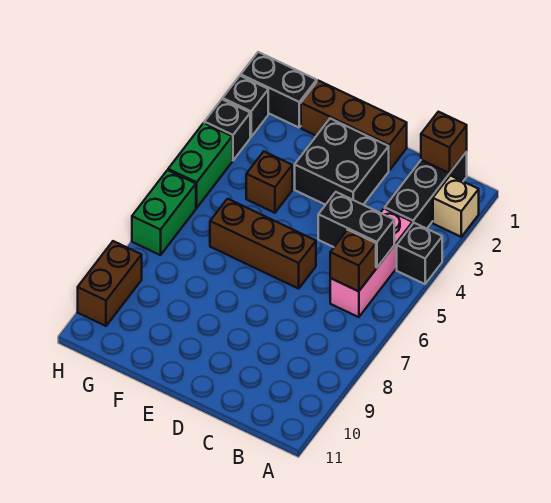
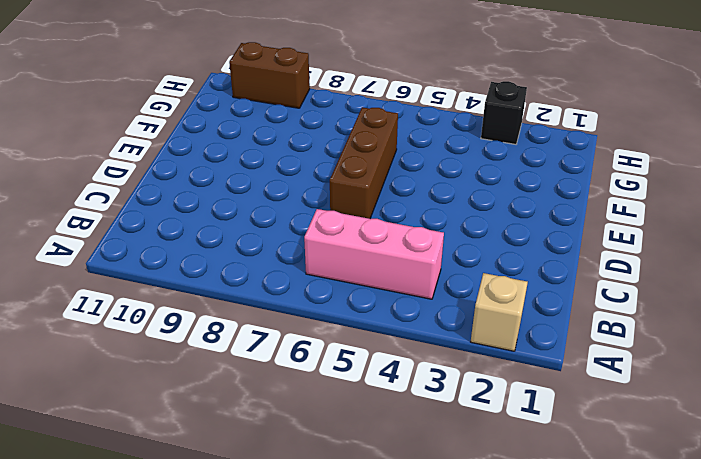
none -> black brick A4 level 1
none -> black brick B1:B3 level 1
none -> brown brick D1:F1 level 1

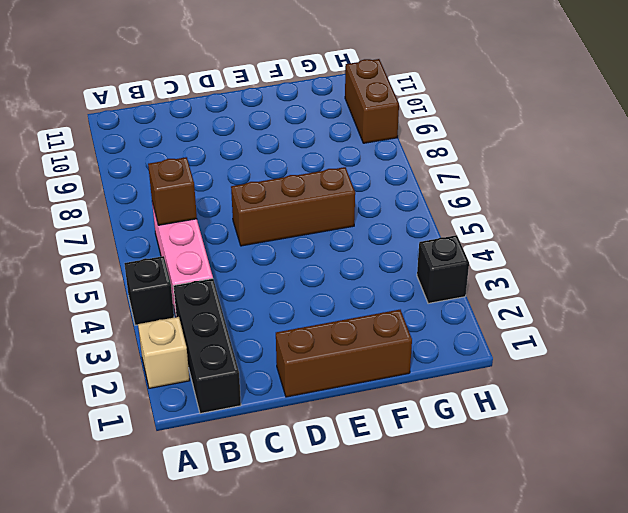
none -> black brick D2:E3 level 1
none -> brown brick F4 level 1
none -> black brick G1:H1 level 1

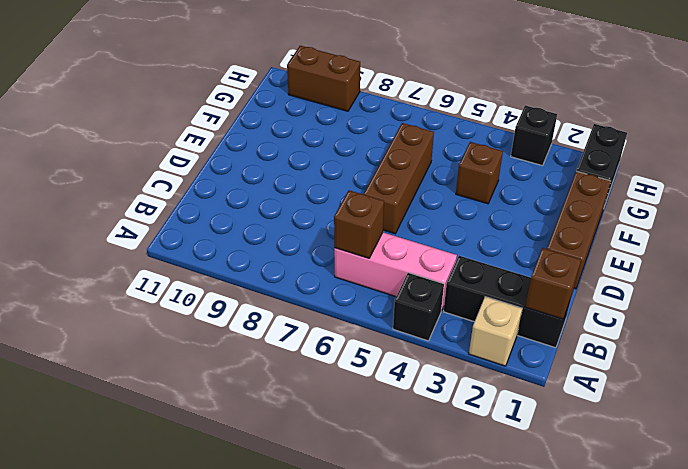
none -> black brick D2:E3 level 1
none -> black brick H2 level 1
none -> green brick H4:H5 level 1

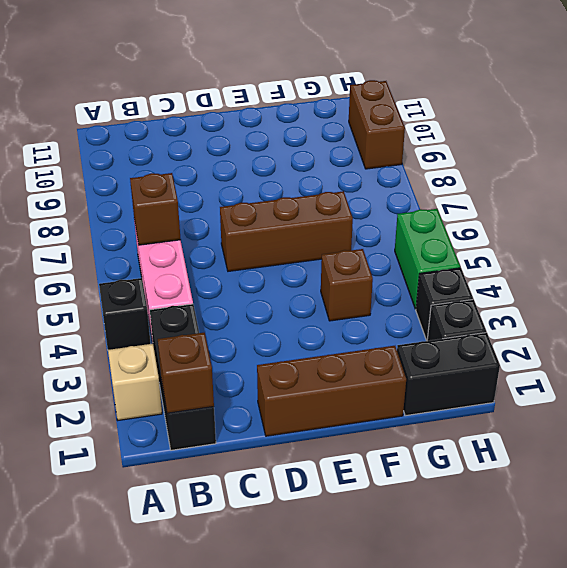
none -> black brick D2:E3 level 1
none -> green brick H6:H7 level 1
none -> black brick B5:C5 level 2

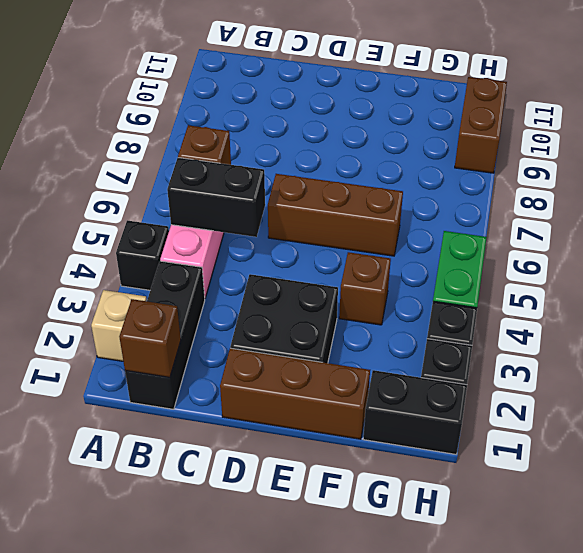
none -> green brick H6:H7 level 1

